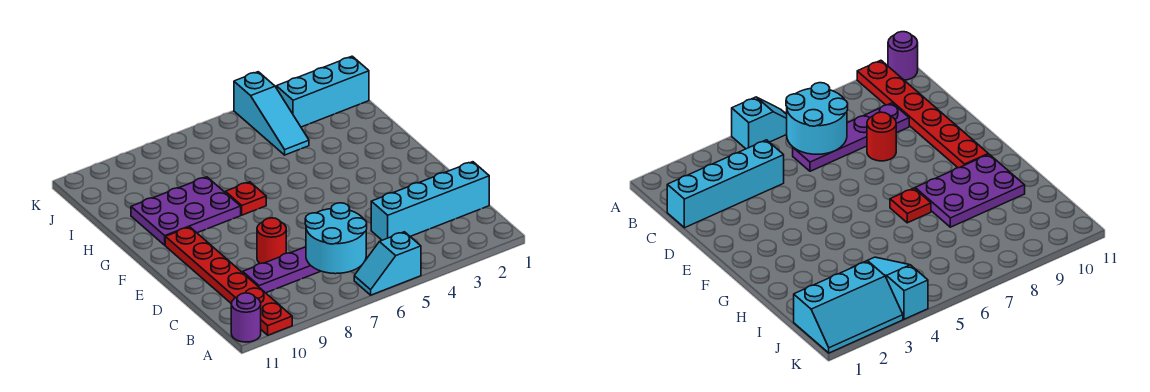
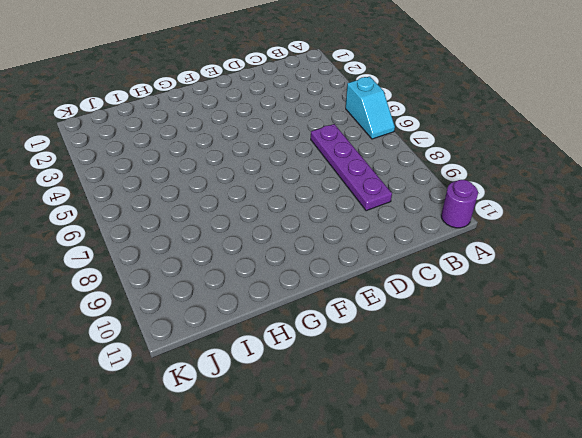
none -> red plate A10:F10 level 1
none -> cyan brick C1:C4 level 1

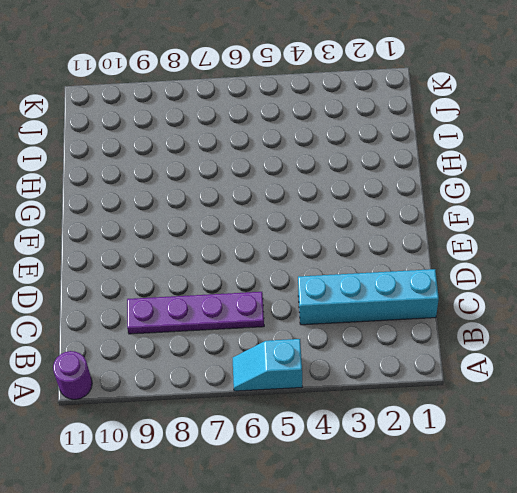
none -> red plate A10:F10 level 1
none -> red round brick D8 level 1

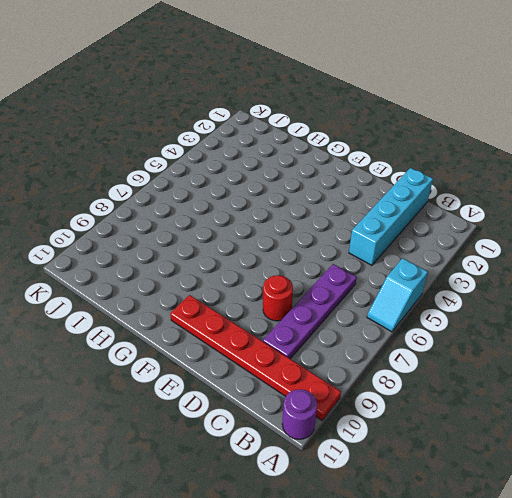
none -> red plate G7 level 1
none -> purple plate G8:H10 level 1

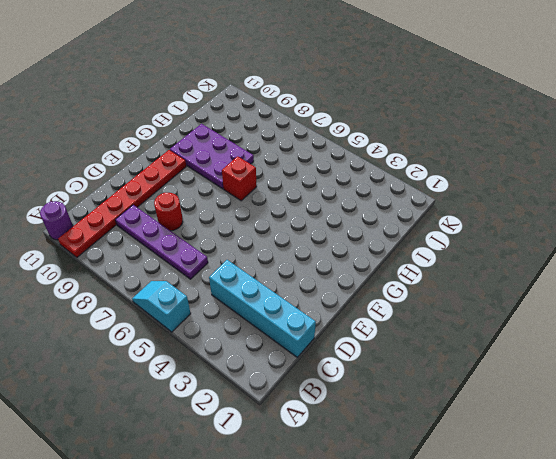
red brick G7 level 1 -> red plate G7 level 1
none -> cyan slope I4:K4 level 1 top K
none -> cyan slope J1:K3 level 1 top J

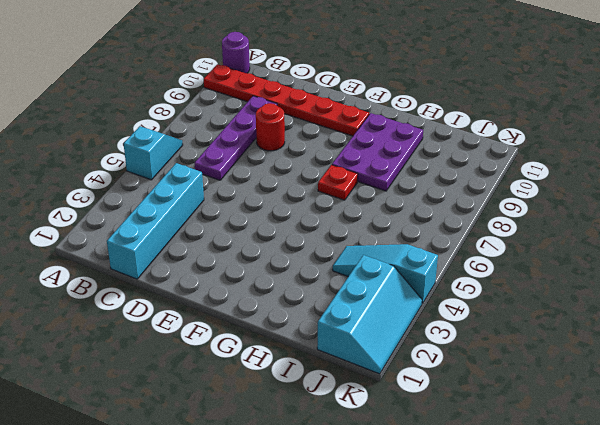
none -> cyan round brick B6:C7 level 2

